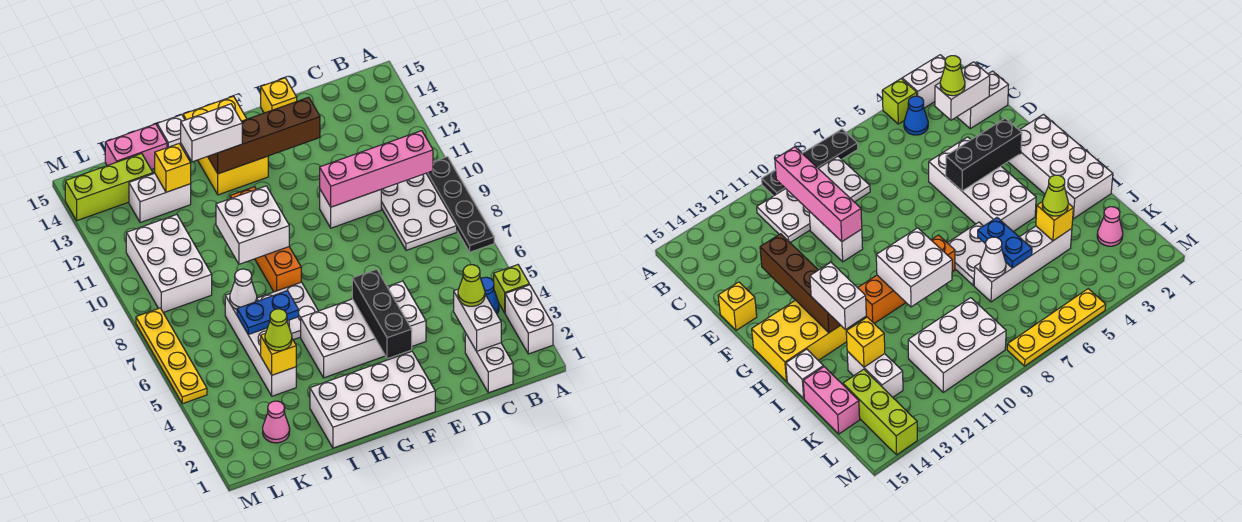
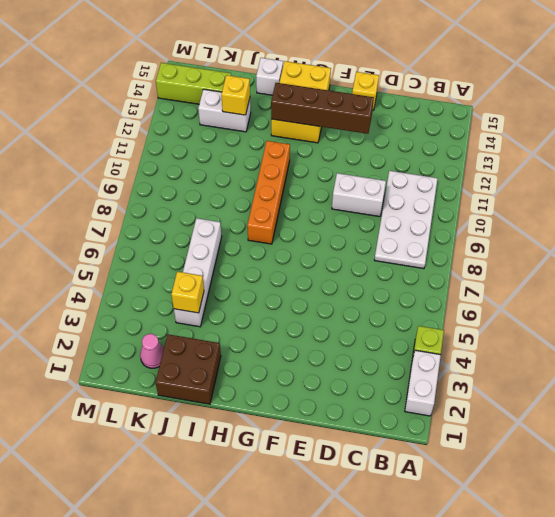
brown brick I1:J2 level 1 -> white brick F1:I2 level 1
none -> black plate A7:A10 level 1
none -> blue cone B4 level 1
none -> white brick C1:C2 level 1
none -> white brick E4:H5 level 1

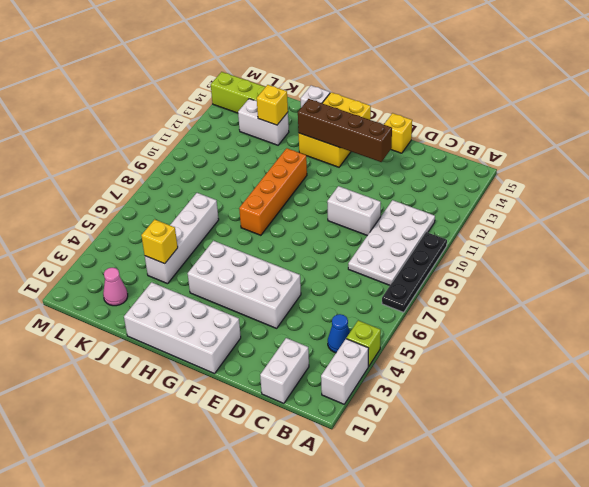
none -> white plate H6:I7 level 1
none -> pink brick J15:K15 level 1
none -> white brick K9:L11 level 1
none -> yellow plate M5:M8 level 1

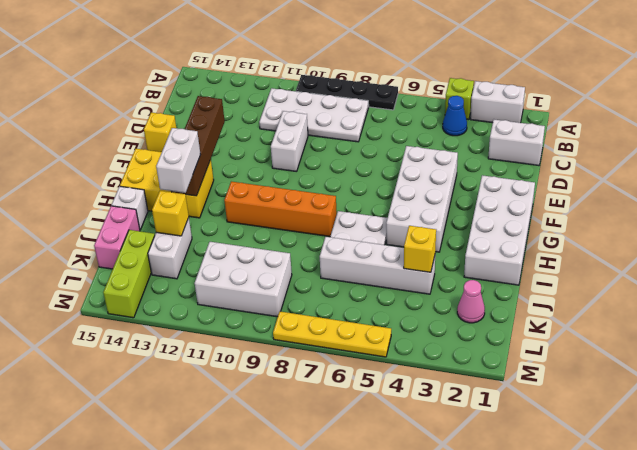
none -> pink brick B10:E10 level 2
none -> white brick C2:C3 level 2
none -> black brick F3:F5 level 2
none -> white brick H9:I10 level 2

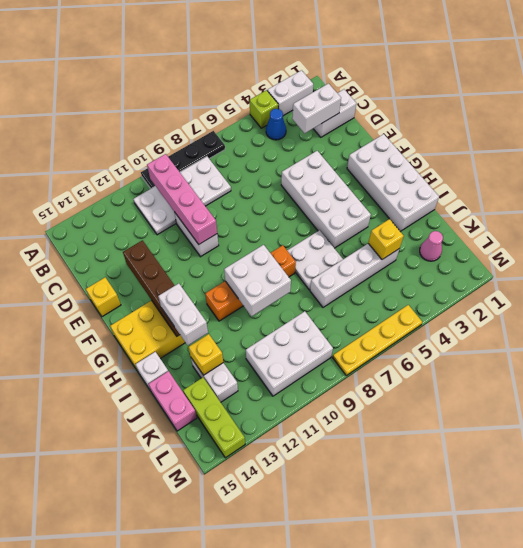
none -> black brick F3:F5 level 2
none -> blue plate I6:J6 level 2
none -> white cone J7 level 2
none -> lime cone C3 level 3

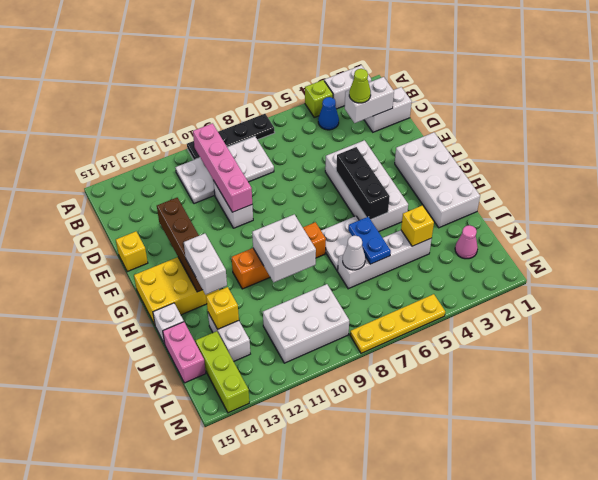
black brick F5:H5 level 2 -> black brick F3:F5 level 2
none -> lime cone J4 level 3

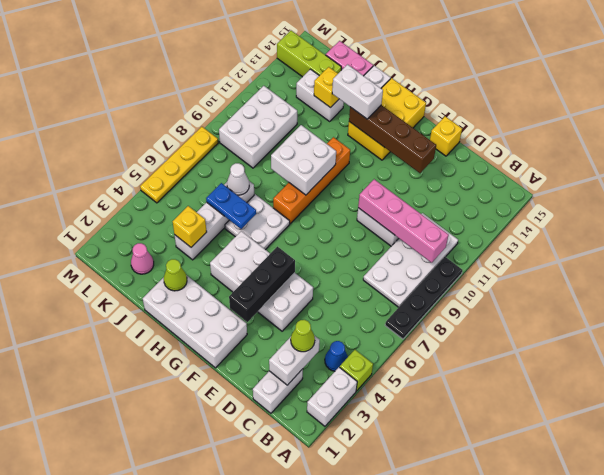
lime cone I2 level 2 -> lime cone J4 level 3

